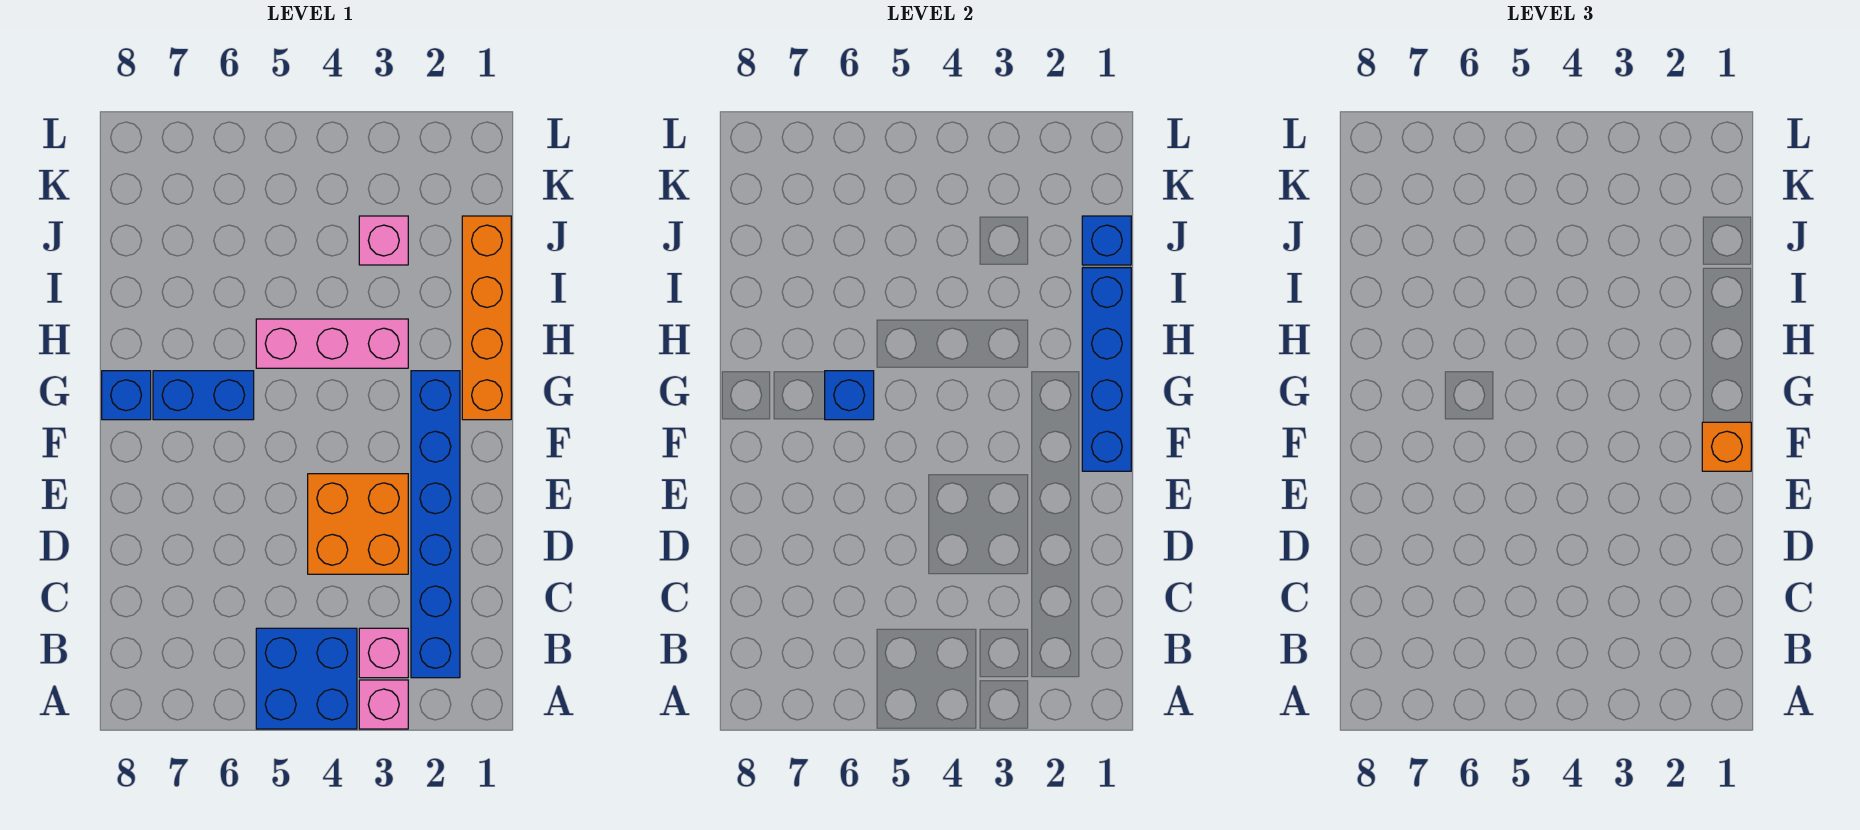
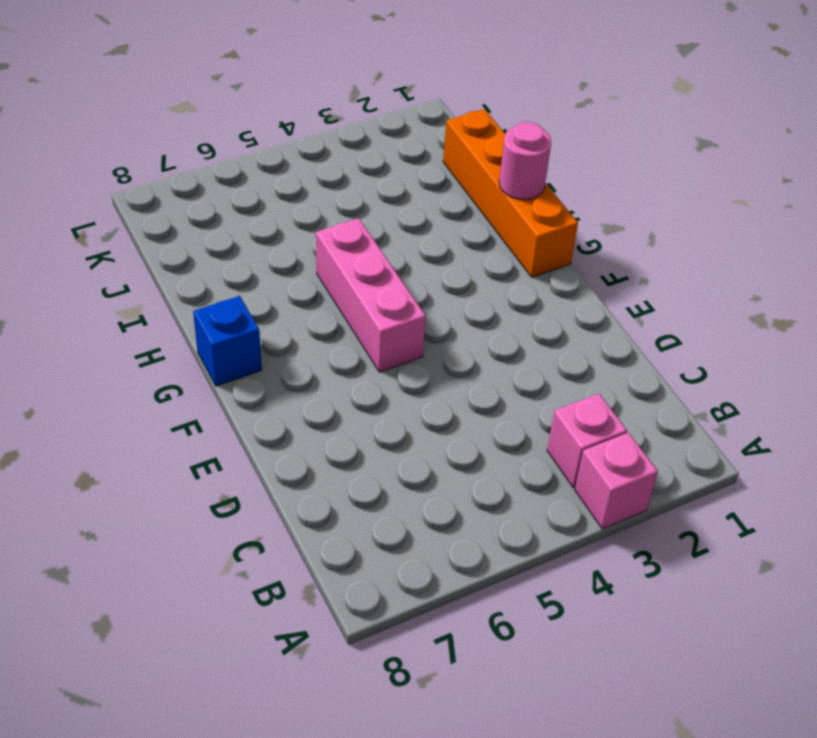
pink brick F5:H5 level 1 -> pink brick H3:H5 level 1
pink round brick H1 level 2 -> blue brick F1:I1 level 2
none -> blue brick A4:B5 level 1
none -> blue brick B2:G2 level 1
none -> orange brick D3:E4 level 1

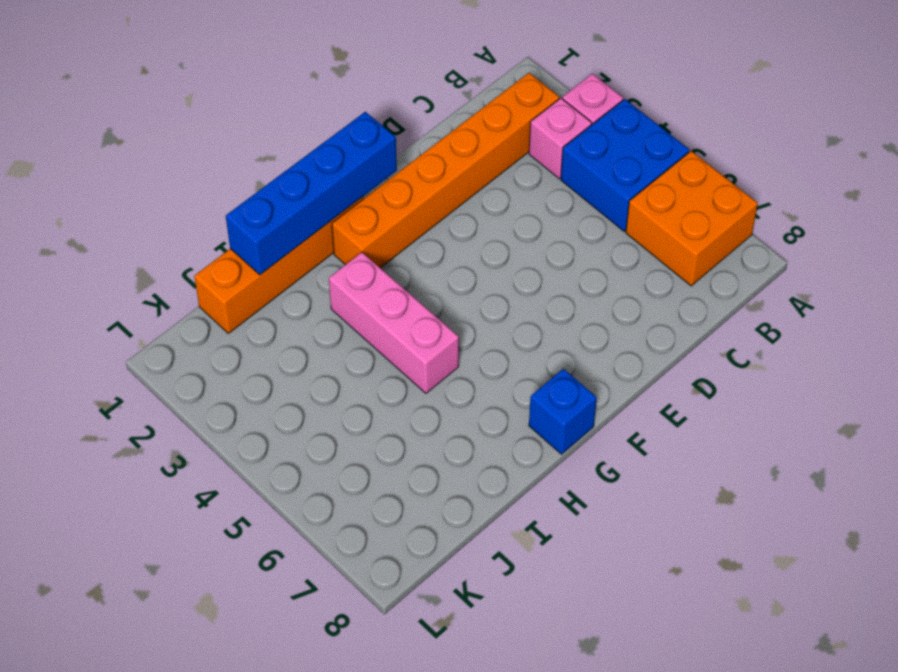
orange brick A6:B7 level 1 -> orange brick D3:E4 level 1
orange brick B2:G2 level 1 -> blue brick B2:G2 level 1
none -> blue brick G6:G7 level 1
none -> pink brick J3 level 1
none -> blue brick G6 level 2

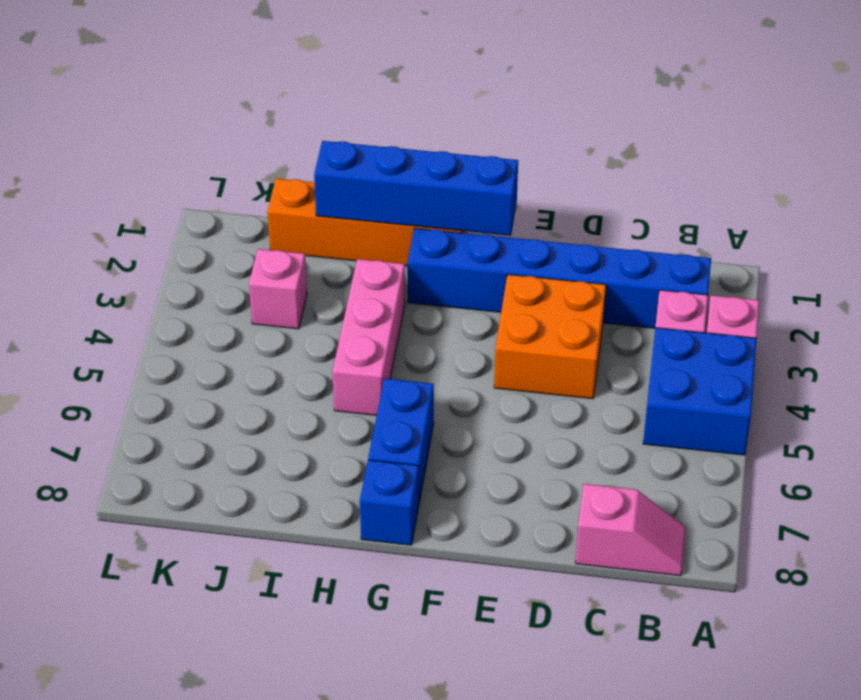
pink slope B8:C8 level 1 top C -> none
none -> blue brick G6 level 2
none -> blue brick J1 level 2
none -> orange brick F1 level 3

